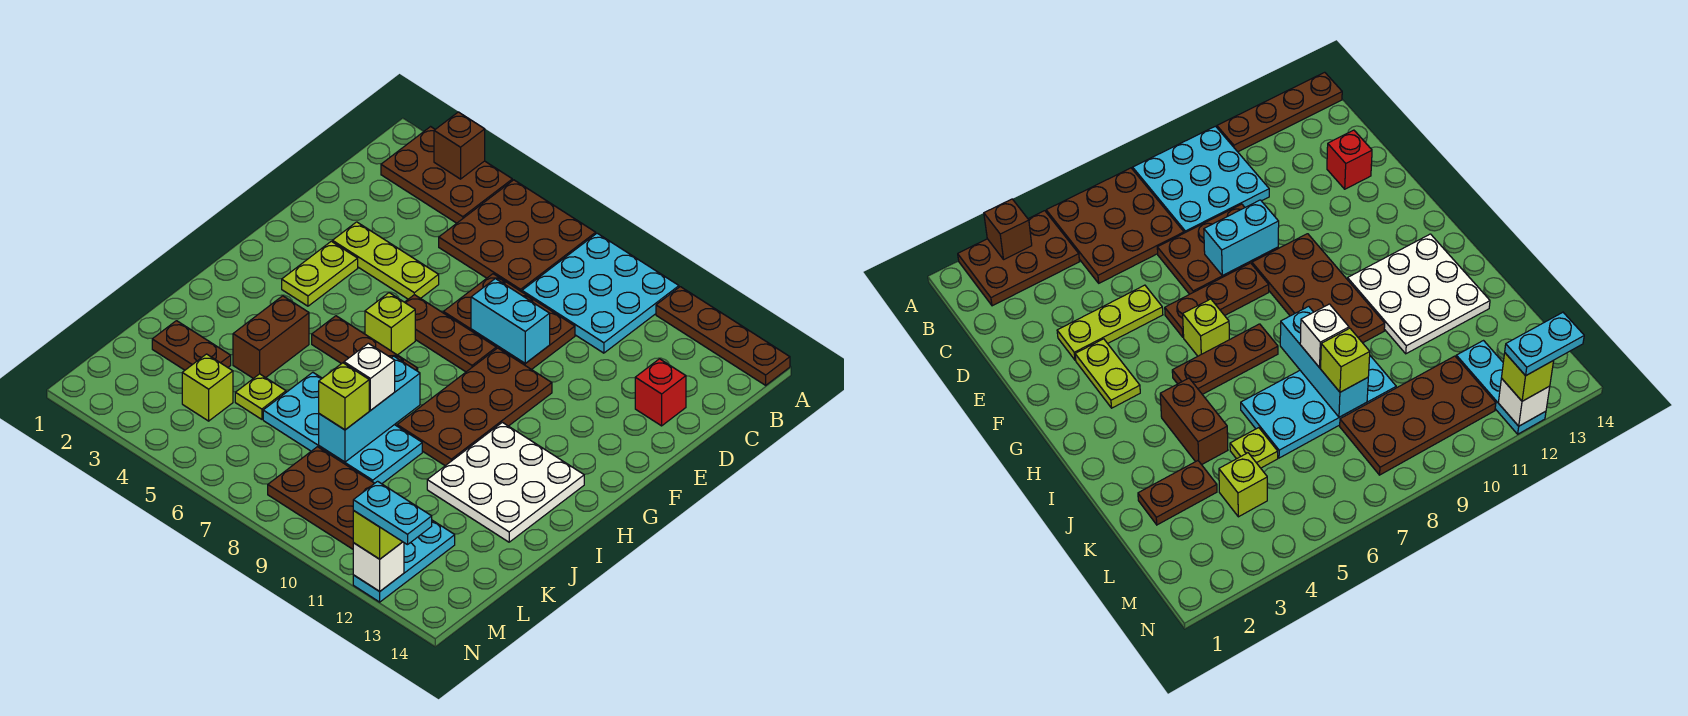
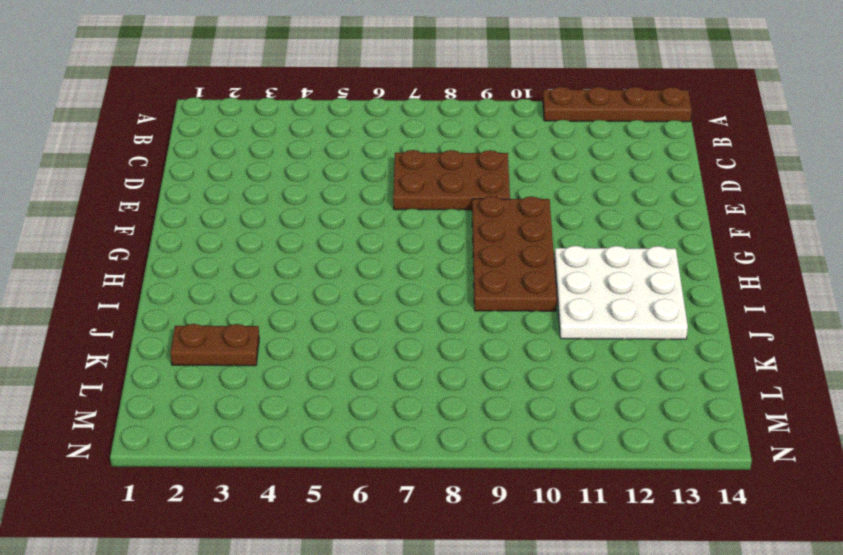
none -> brown plate A2:B4 level 1
none -> brown plate A5:C7 level 1
none -> cyan plate A8:C10 level 1

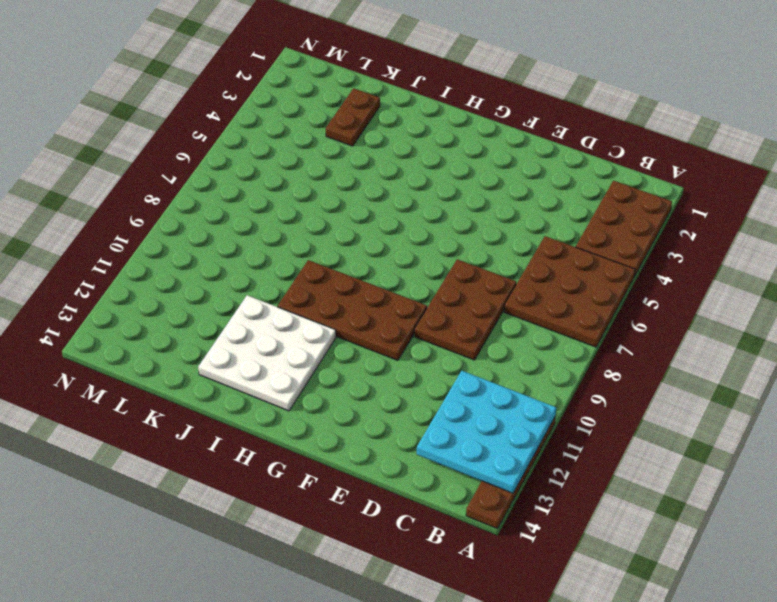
cyan plate A11:C13 level 2 -> cyan plate A8:C10 level 1
none -> red brick D13 level 1
none -> lime plate E3:E5 level 1
none -> lime plate F3:G3 level 1

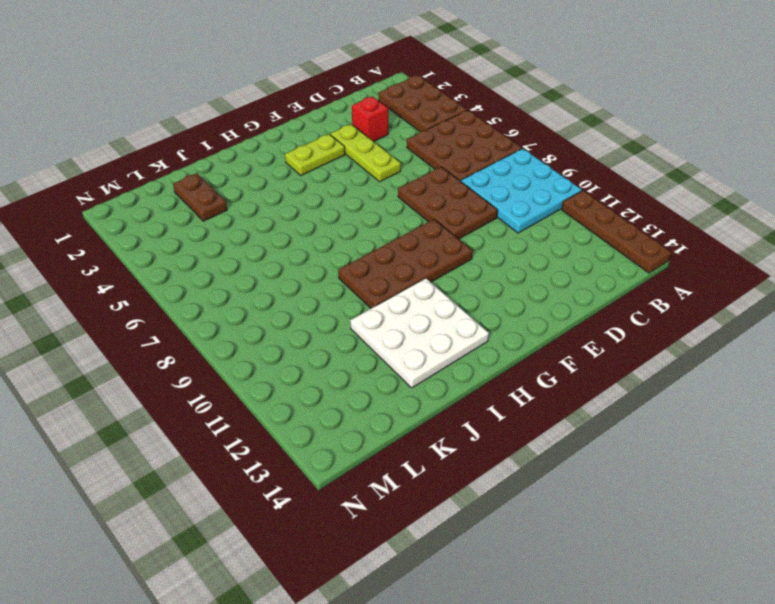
red brick D3 level 1 -> red brick D13 level 1
none -> brown plate F6:F8 level 1
none -> lime brick G6 level 1
none -> brown plate H5:H7 level 1

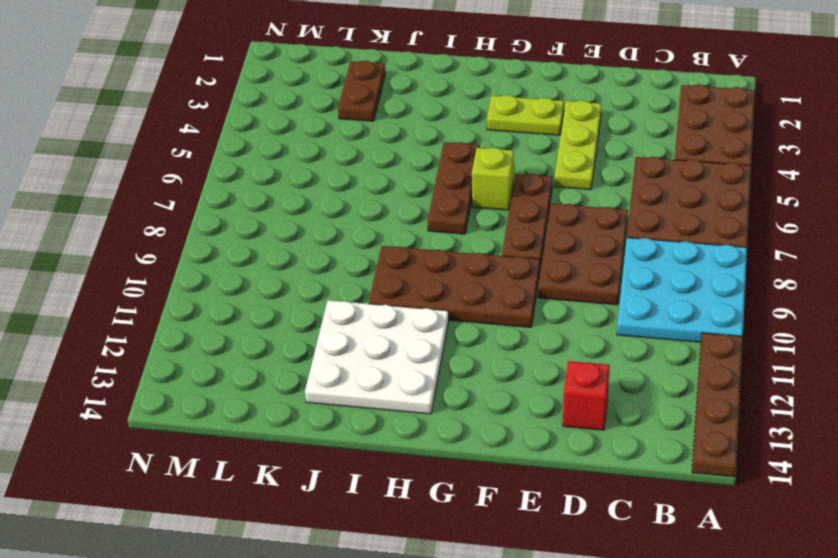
none -> brown brick I4:J4 level 1
none -> cyan plate J6:K9 level 1
none -> lime plate K5 level 1

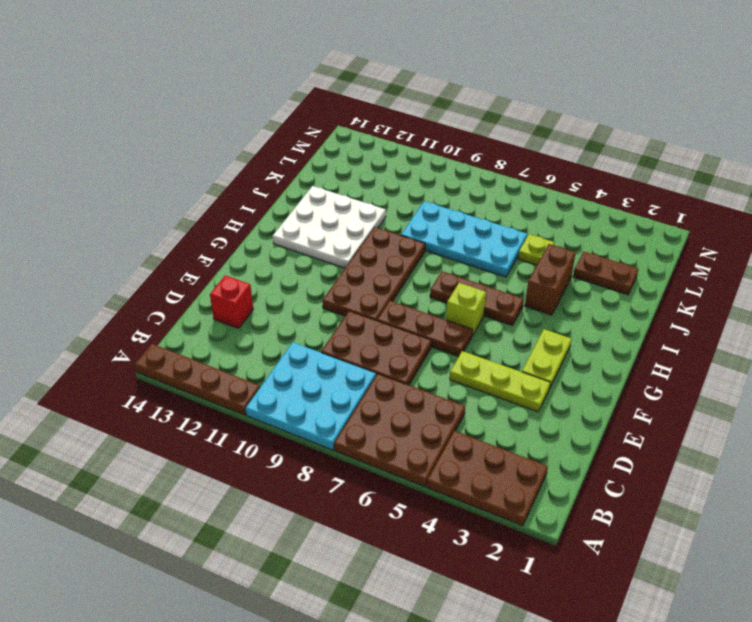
none -> lime brick L4 level 1
none -> brown plate L8:M11 level 1
none -> cyan plate L12:N12 level 1

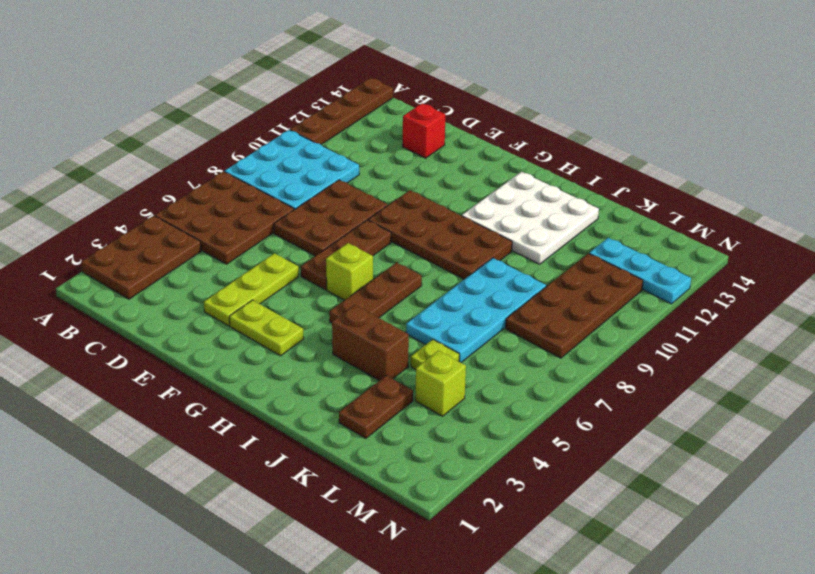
none -> brown brick A3 level 2
none -> cyan brick E8:E9 level 2
none -> cyan brick I8:K8 level 2

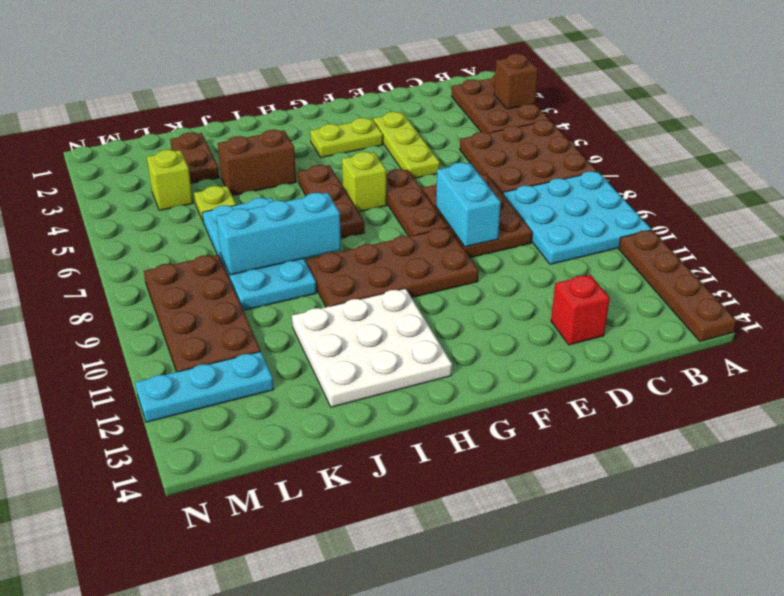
none -> white brick N12 level 2
none -> white brick J8 level 3
none -> lime brick K8 level 3

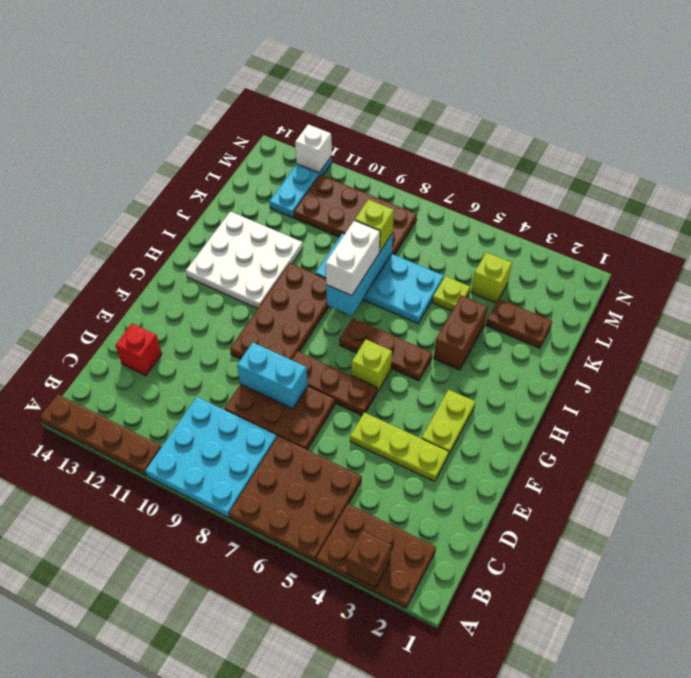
white brick I8:J8 level 3 -> white brick J8 level 3
none -> lime brick N12 level 3
none -> cyan plate N12:N13 level 4

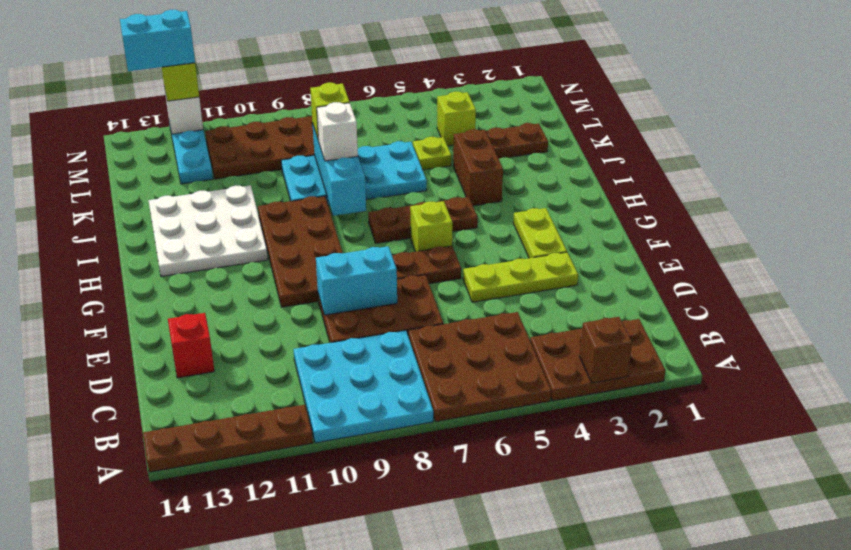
cyan brick N12:N13 level 4 -> cyan plate N12:N13 level 4

